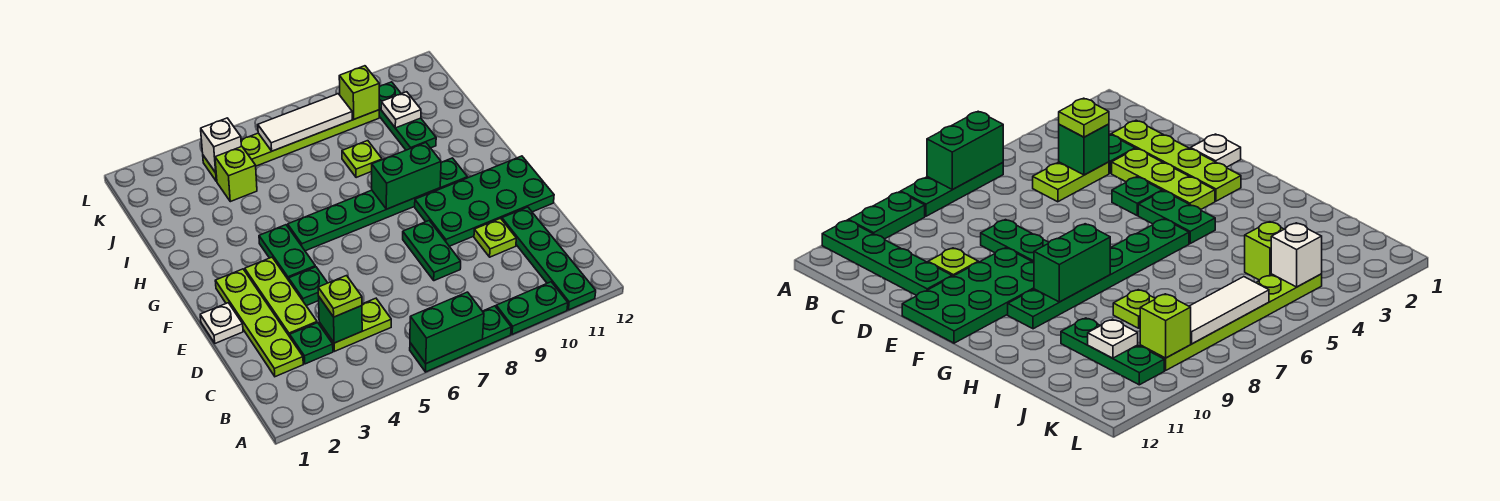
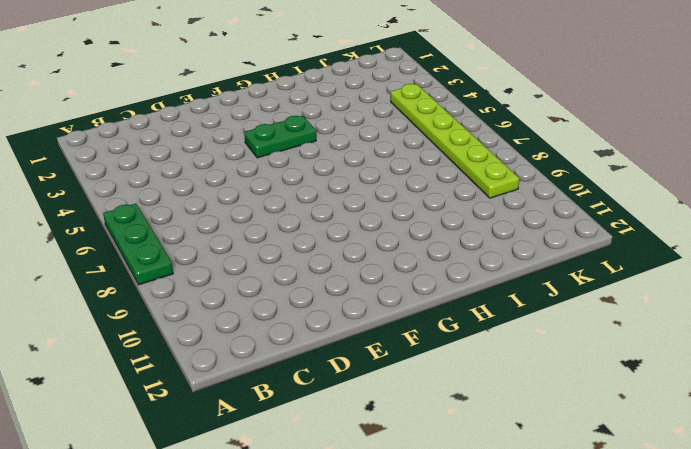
none -> green plate A9:A10 level 1
none -> green plate A11:D11 level 1
none -> lime plate C2:F2 level 1

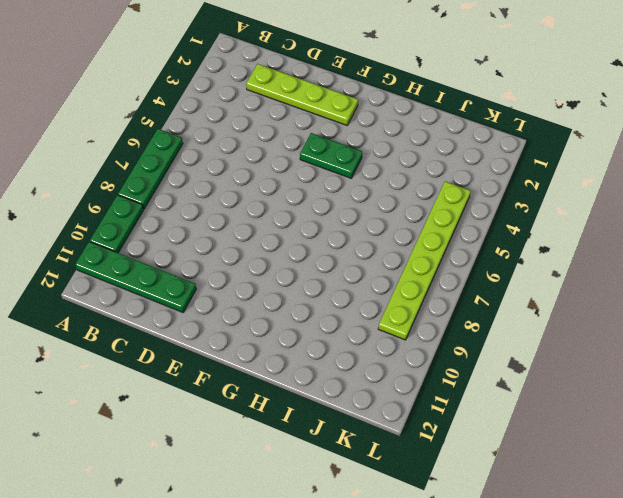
none -> green plate C3 level 1
none -> lime plate C4:C5 level 1
none -> lime plate D3:F3 level 1

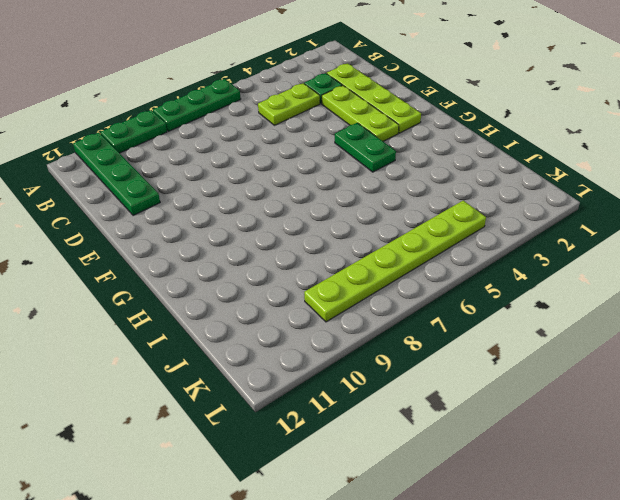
none -> green plate D8:E8 level 1
none -> lime plate D10 level 1
none -> white plate E1 level 1

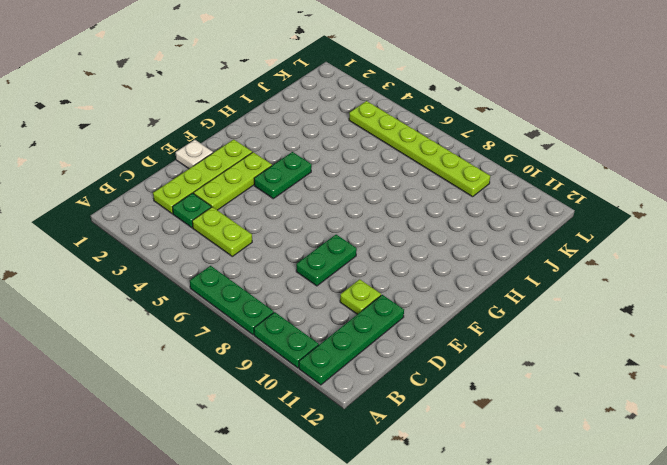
none -> green plate E4 level 1
none -> green plate E9:F12 level 1
none -> green plate G5:G10 level 1

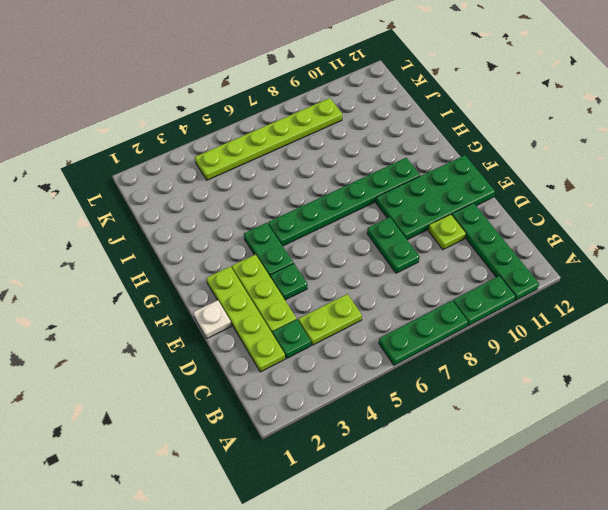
none -> lime plate I8 level 1
none -> green plate I10:K10 level 1
none -> lime brick J4 level 1

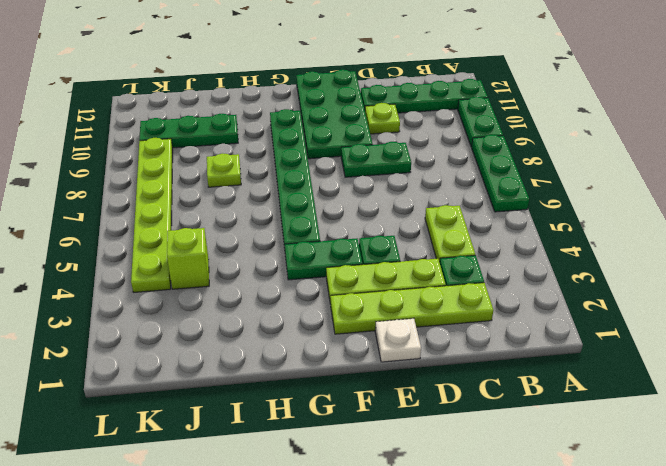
none -> green brick A6:A7 level 2
none -> green brick C4 level 2
none -> green brick G8:G9 level 2

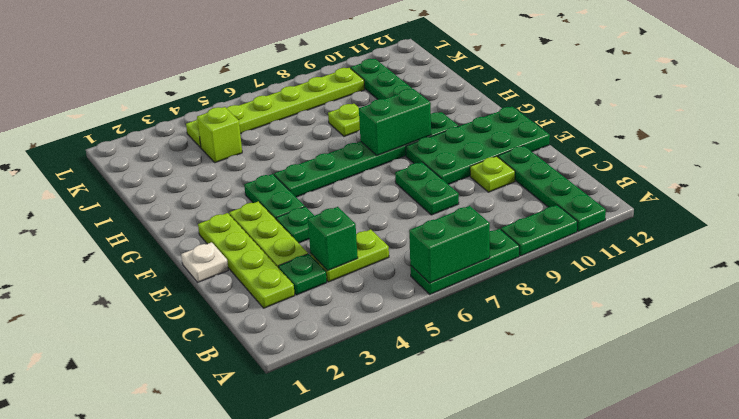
none -> white plate J10 level 2
none -> white brick K4 level 2
none -> white tile K6:K8 level 2

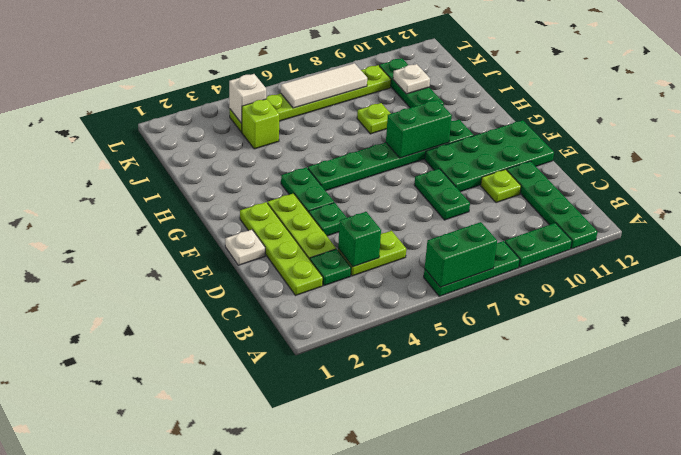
none -> lime brick K9 level 2
none -> lime plate C4 level 3

